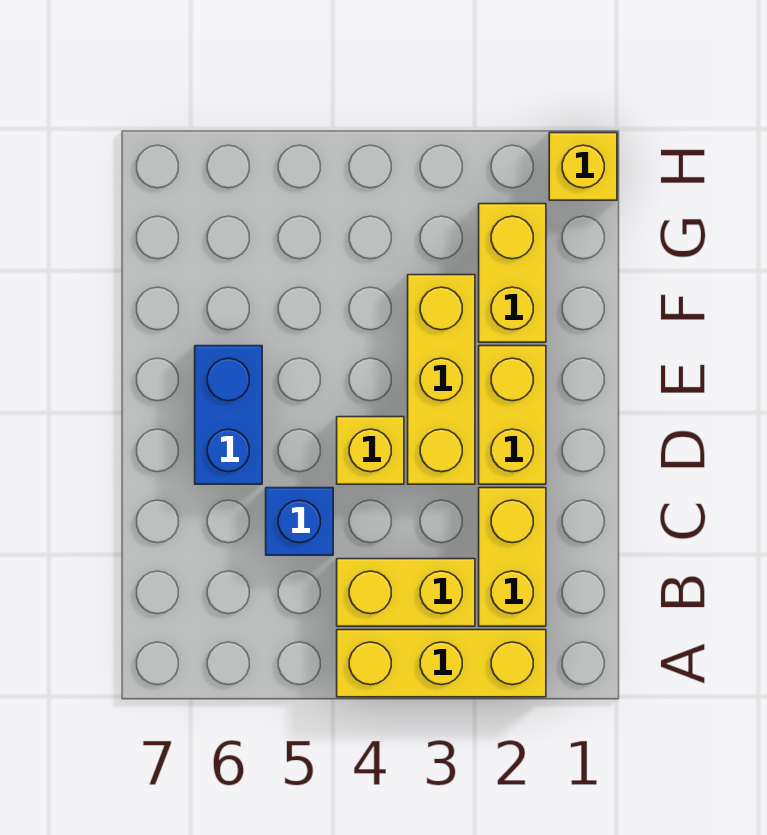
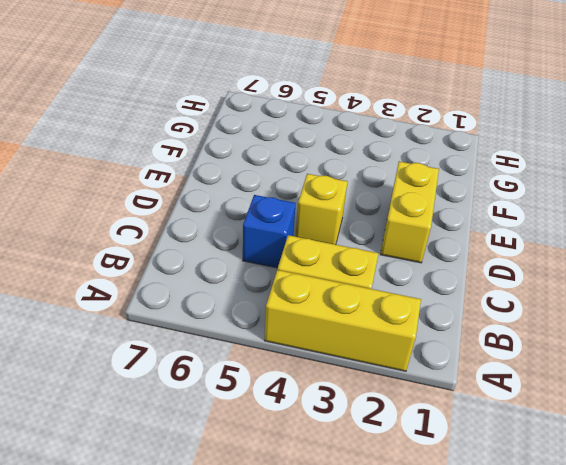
none -> yellow brick B2:C2 level 1
none -> yellow brick D3:F3 level 1

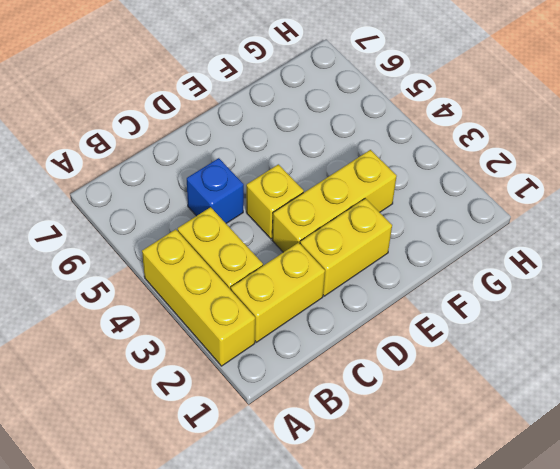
none -> blue brick D6:E6 level 1
none -> yellow brick F2:G2 level 1

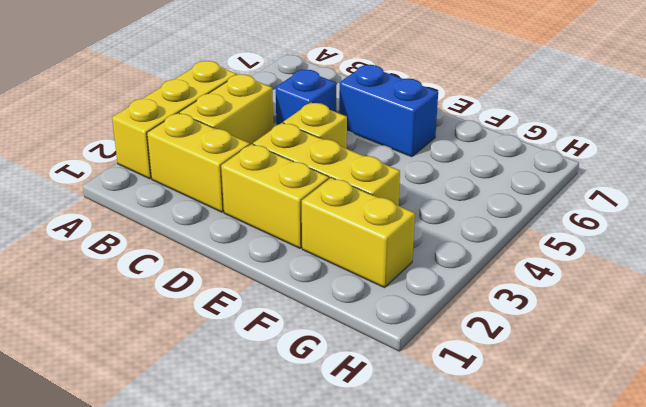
none -> yellow brick H1 level 1

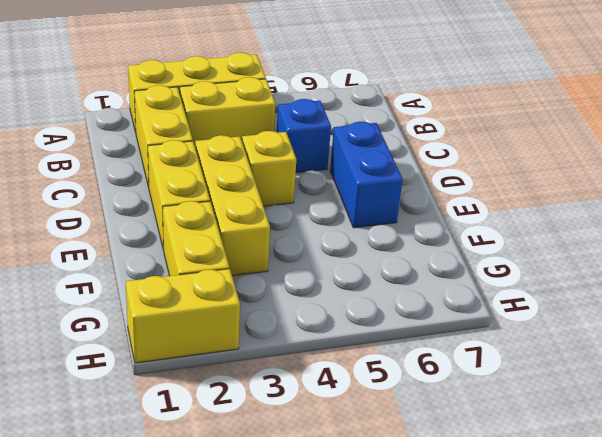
yellow brick H1:H2 level 1 -> yellow brick H1 level 1

